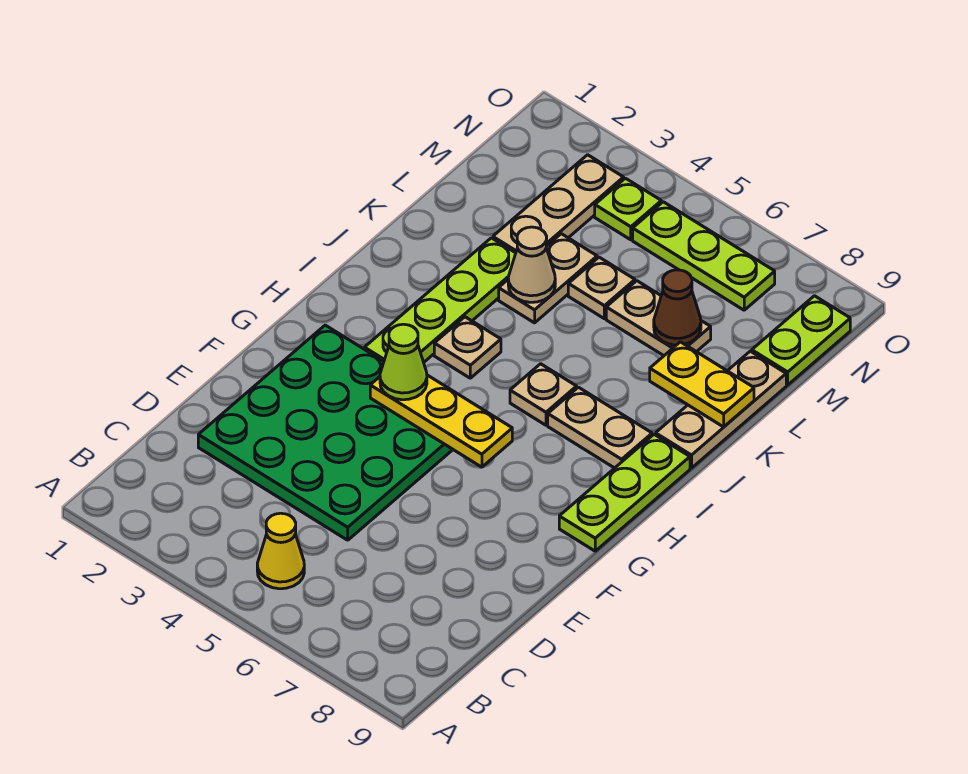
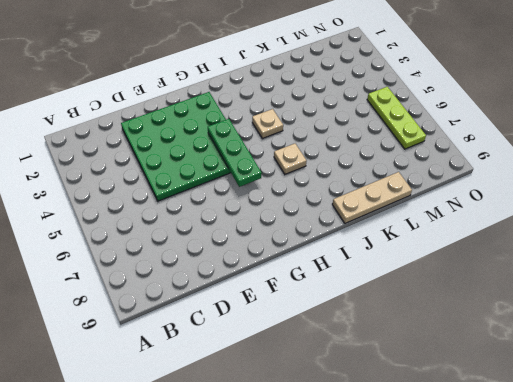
green plate G4:G6 level 2 -> yellow plate G4:G6 level 2
none -> yellow cone B5 level 1
none -> lime plate G9:I9 level 1
none -> lime plate H3:K3 level 1

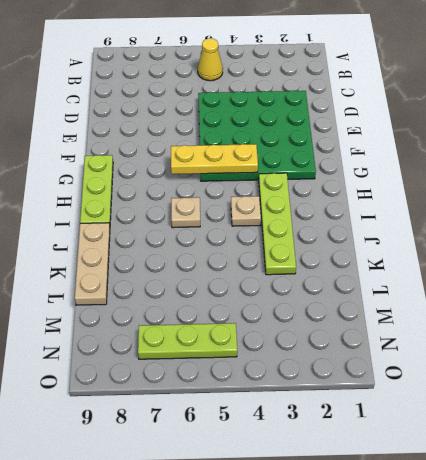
none -> tan plate I7:I8 level 1
none -> tan plate K4:L4 level 1
none -> tan plate L3:N3 level 1

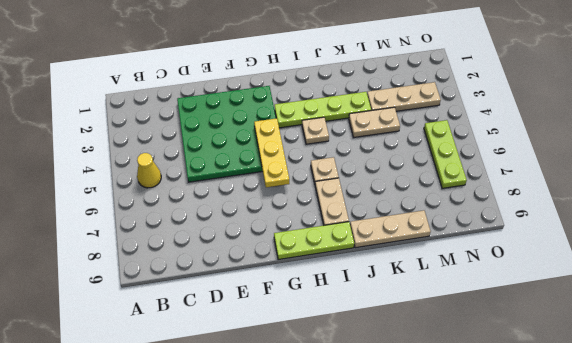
none -> tan plate L5 level 1
none -> tan plate L6:L7 level 1
none -> lime plate M9:N9 level 1

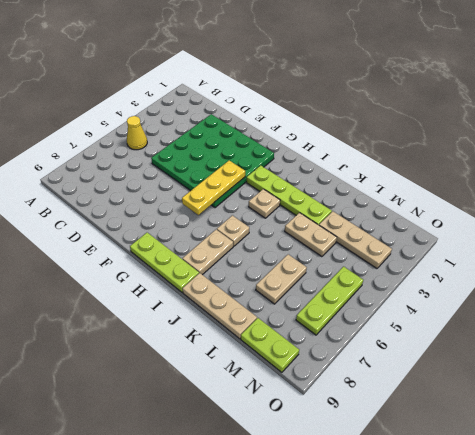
none -> tan plate L5 level 1
none -> lime plate N4 level 1
none -> tan cone K4 level 2

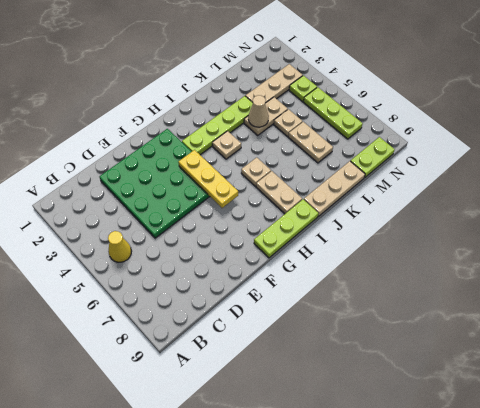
none -> yellow plate K8:K9 level 2
none -> brown cone L7 level 2
none -> lime cone G4 level 3

